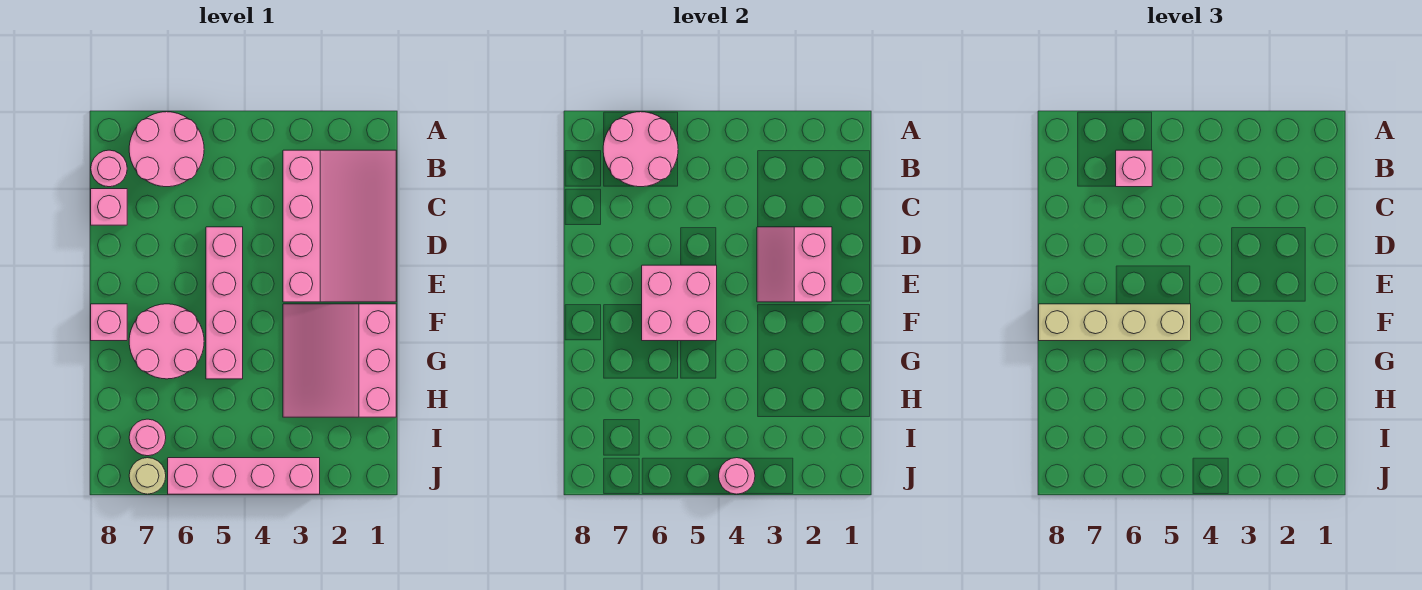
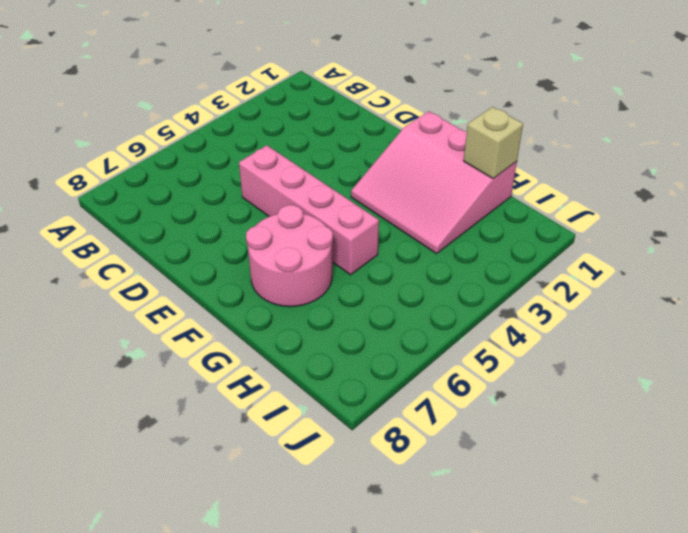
tan brick H1 level 2 -> none
none -> pink round brick A6:B7 level 1
none -> pink slope B1:E3 level 1 top 3
none -> pink round brick B8 level 1

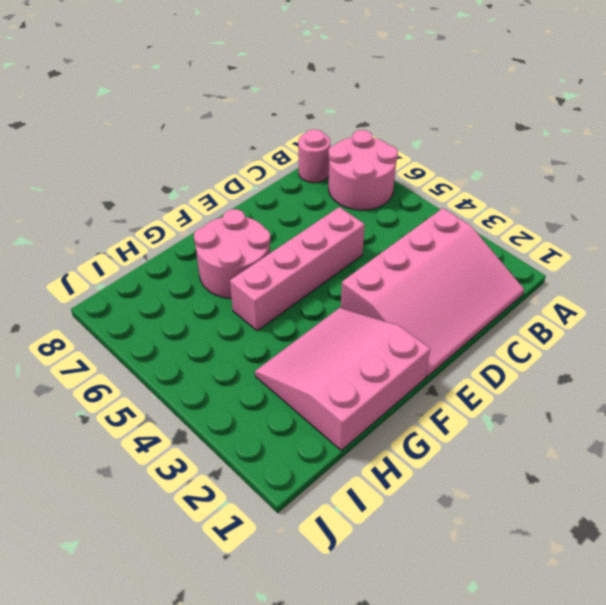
none -> pink brick C8 level 1
none -> pink brick F8 level 1
none -> pink round brick I7 level 1

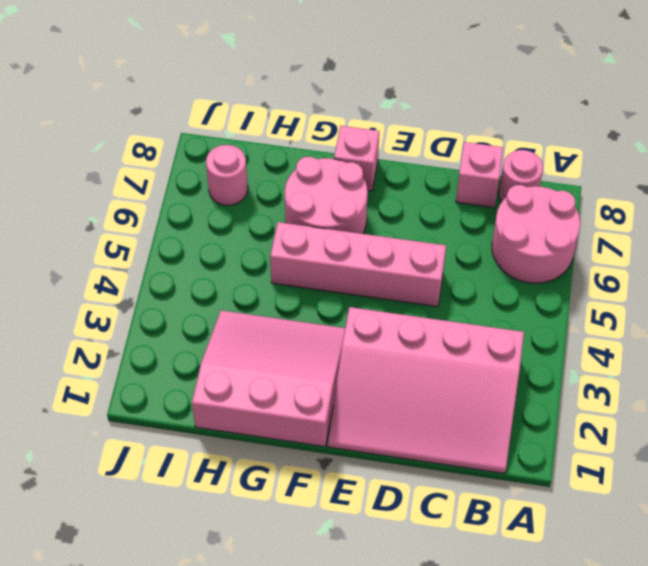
none -> pink brick J3:J6 level 1
none -> tan round brick J7 level 1
none -> pink round brick A6:B7 level 2

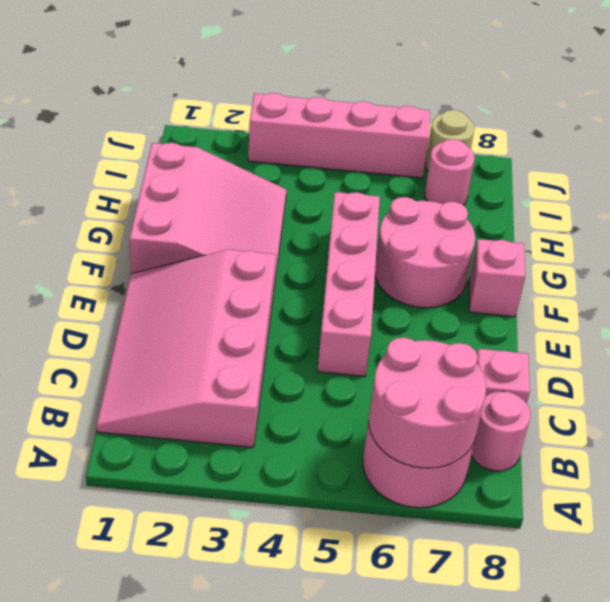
none -> pink slope D2:E3 level 2 top 2
none -> pink brick E5:F6 level 2
none -> pink round brick J4 level 2

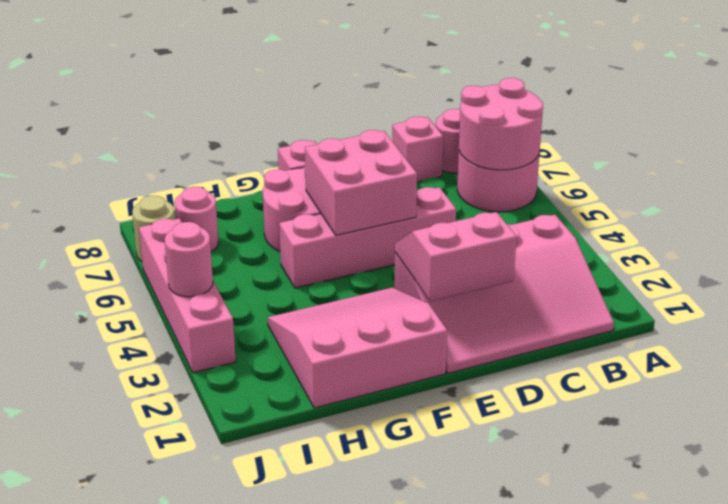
none -> pink brick B6 level 3
none -> tan brick F5:F8 level 3

